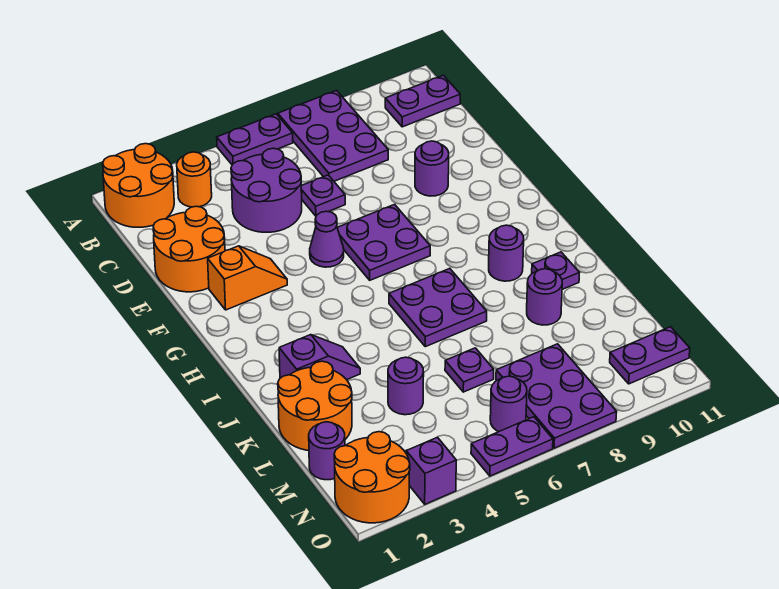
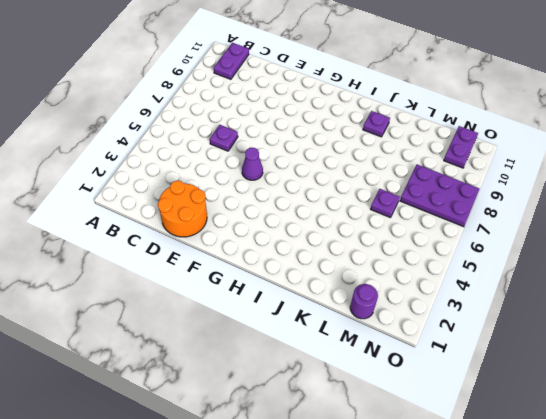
none -> orange round brick A1:B2 level 1
none -> purple plate A5:A6 level 1
none -> purple plate A7:C8 level 1

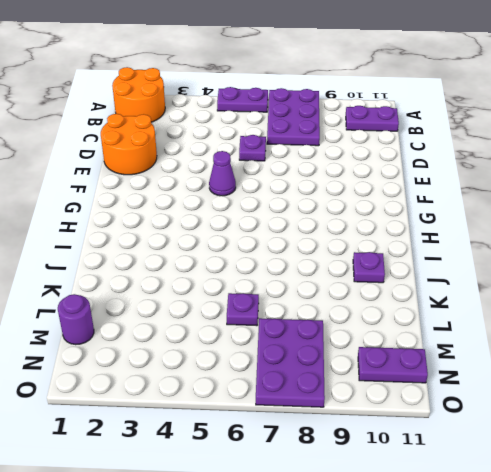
none -> orange round brick B3 level 1
none -> purple round brick C4:D5 level 1
none -> purple round brick E9 level 1

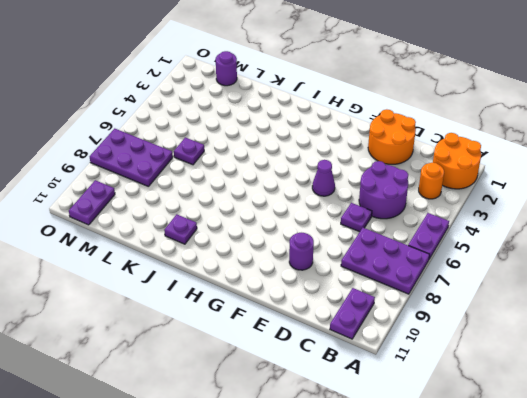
none -> orange slope F2:F3 level 1 top 2
none -> purple plate F6:G7 level 1
none -> purple plate I6:J7 level 1

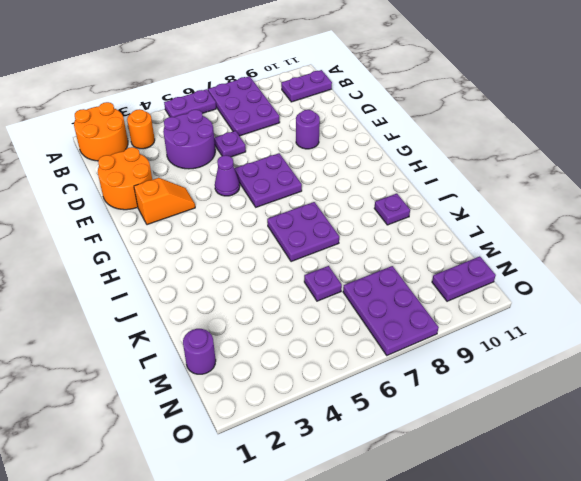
none -> purple round brick I9 level 1
none -> purple slope J2:J3 level 1 top 2
none -> orange round brick K1:L2 level 1

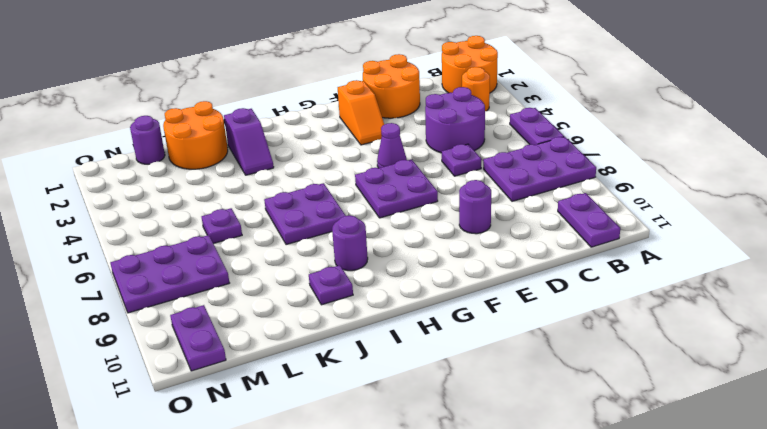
none -> purple round brick K9 level 1
none -> purple round brick L4 level 1
none -> orange round brick N1:O2 level 1

